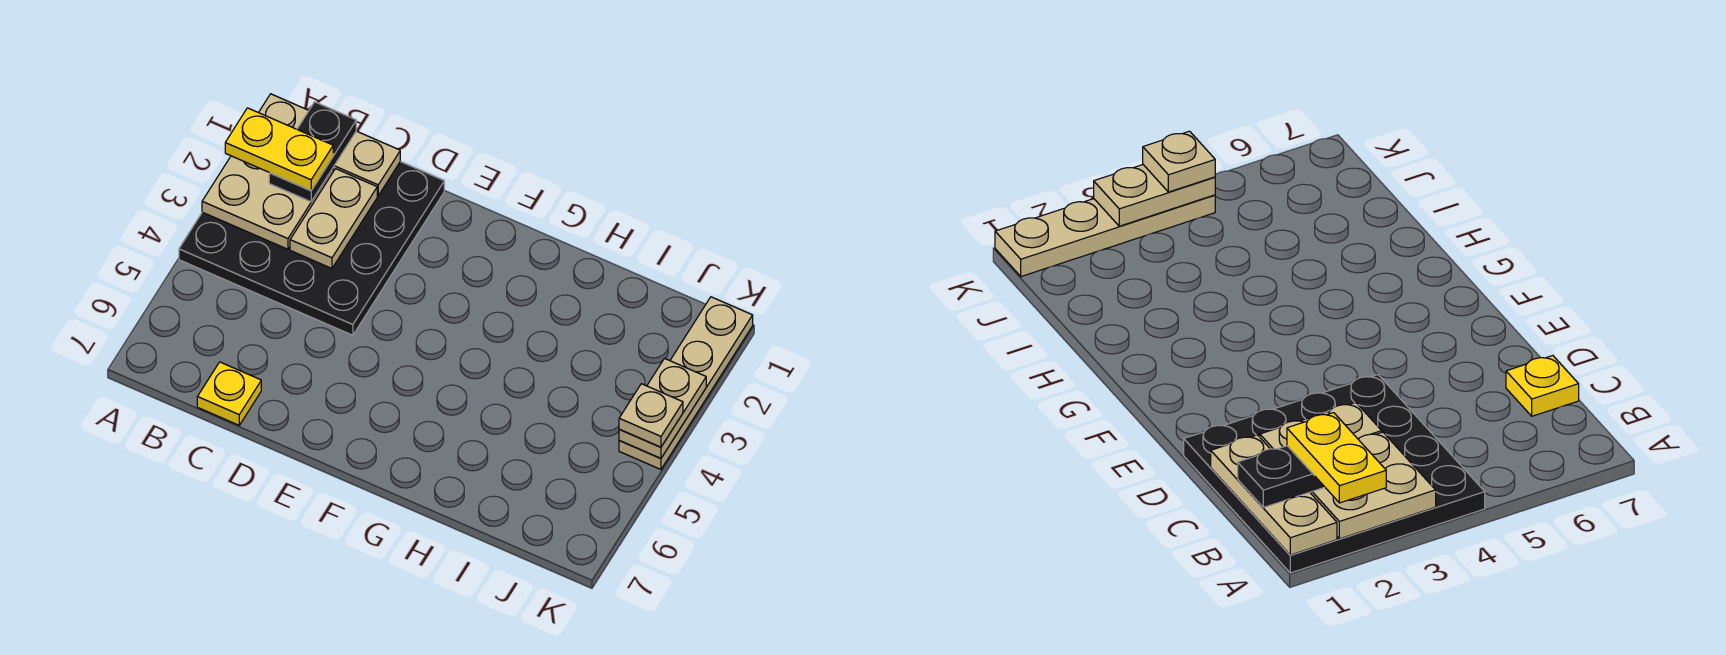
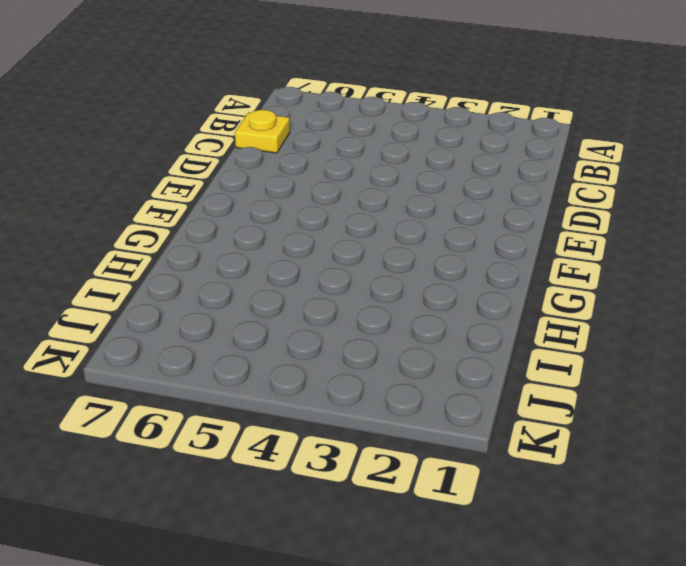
none -> black plate A1:D4 level 1
none -> tan plate K1:K4 level 1

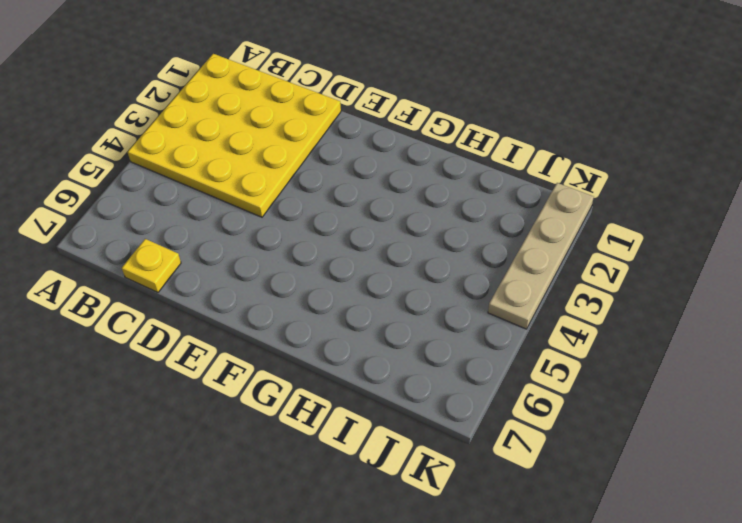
yellow plate A1:D4 level 1 -> black plate A1:D4 level 1
none -> tan plate A1:C1 level 2
none -> tan plate A2:B3 level 2

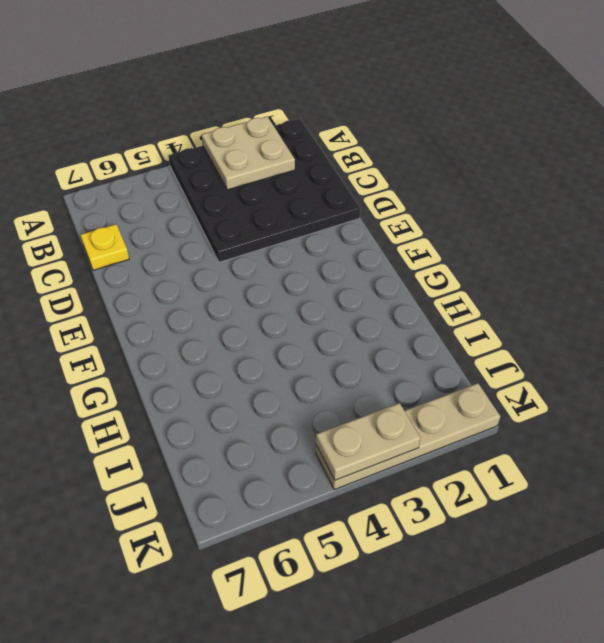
none -> tan plate A1:C1 level 2
none -> tan plate C2:C3 level 2

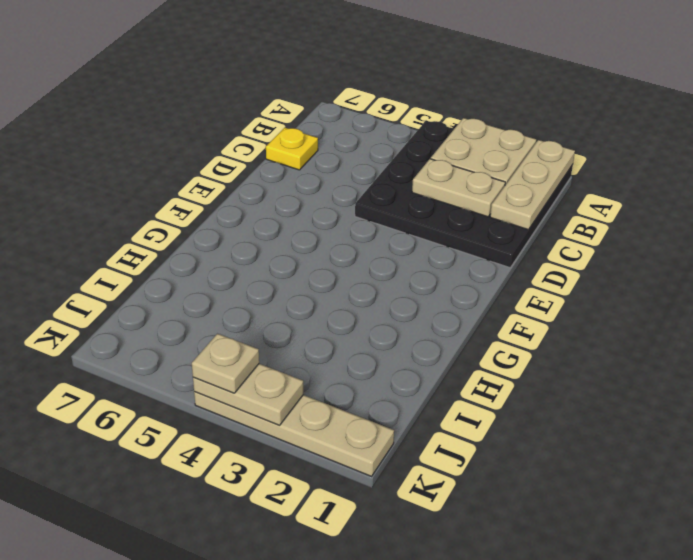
none -> black plate B1:B2 level 3
none -> yellow plate A2:B2 level 4

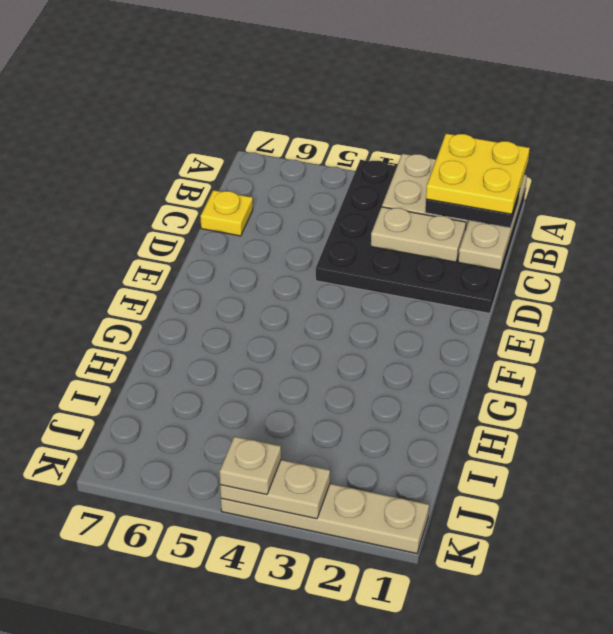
yellow plate A1:B2 level 4 -> yellow plate A2:B2 level 4

